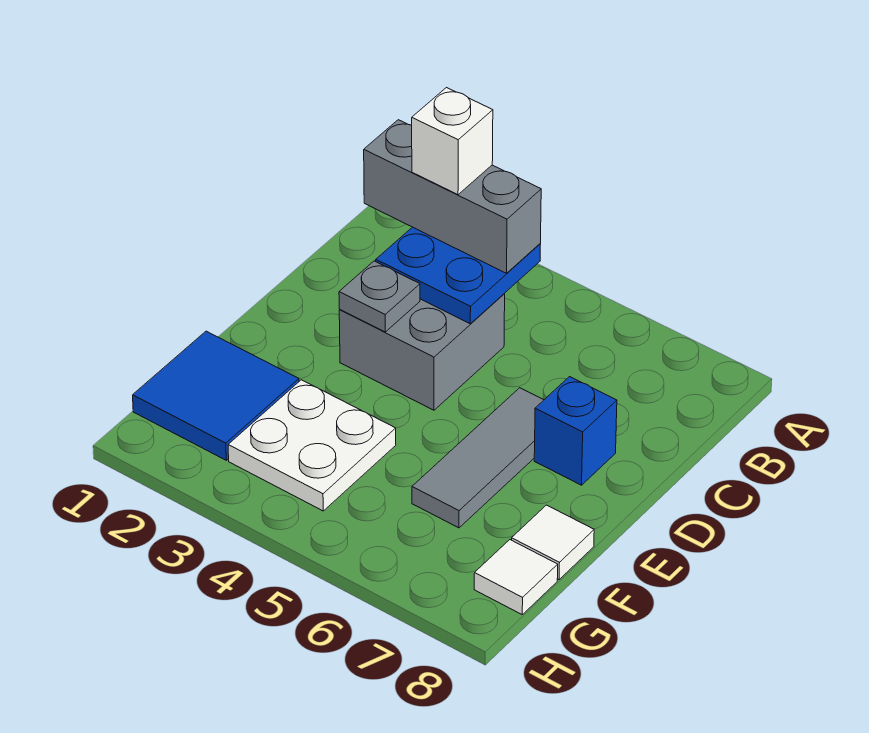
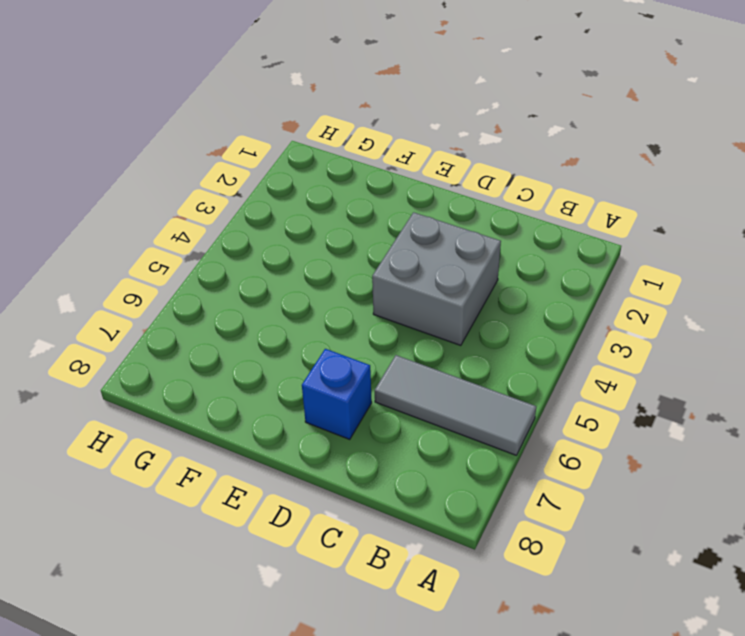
grey tile A6:C6 level 1 -> grey tile D6:F6 level 1
none -> blue tile F1:G2 level 1
none -> white plate F3:G4 level 1

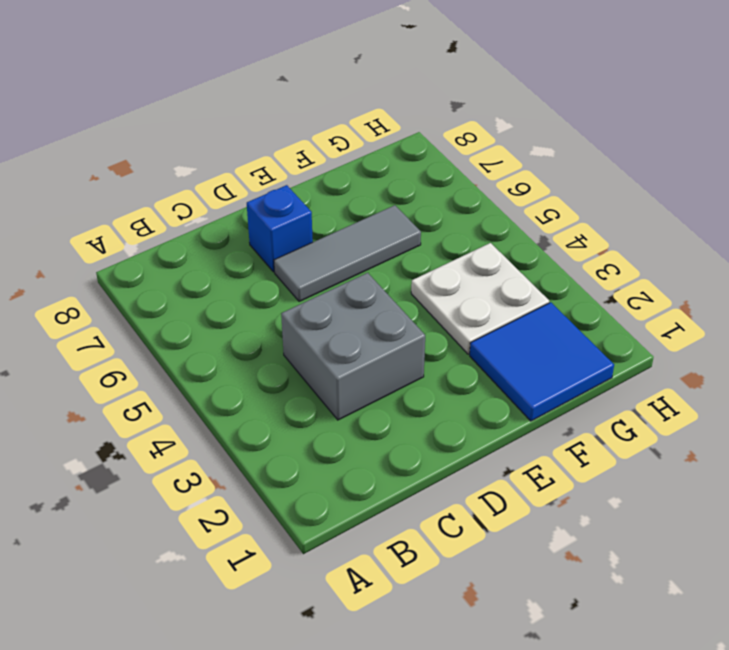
none -> white tile F8 level 1
none -> white tile G8 level 1

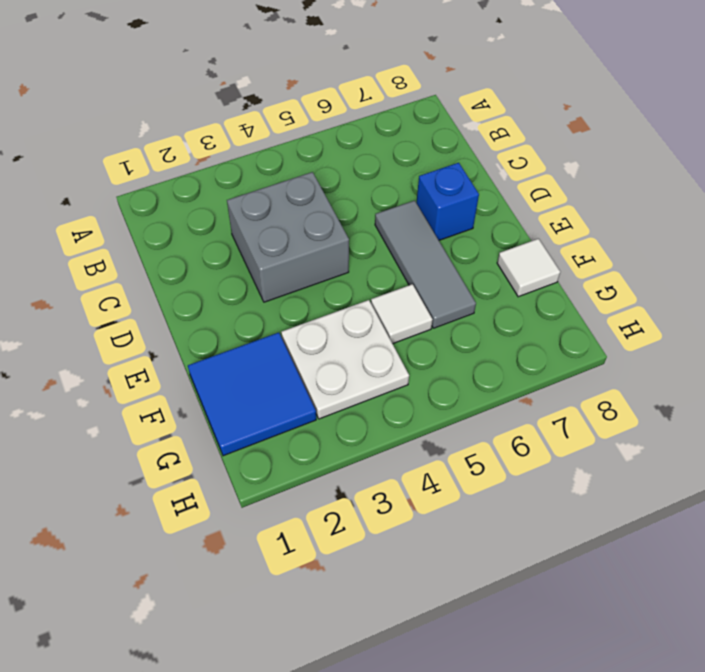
white tile F5 level 1 -> white tile G8 level 1
none -> blue plate B3:C4 level 2
none -> grey plate D3 level 2

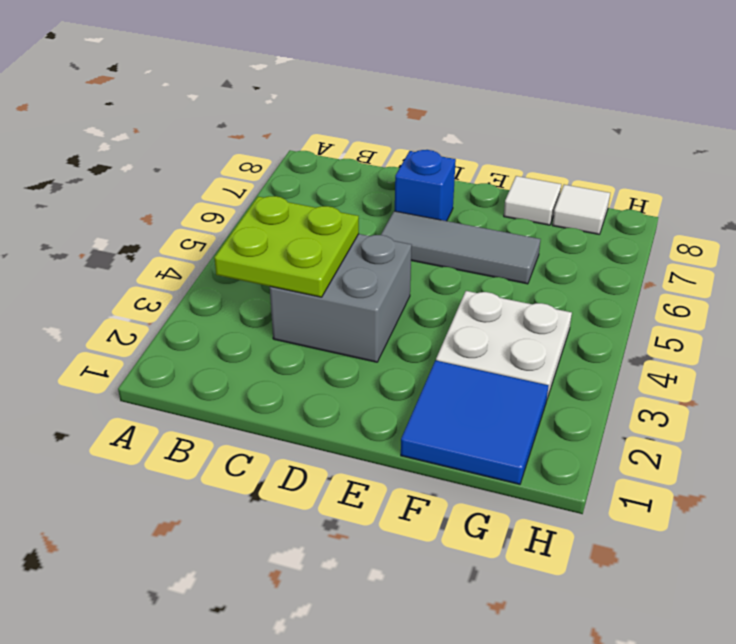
lime plate B3:C4 level 2 -> blue plate B3:C4 level 2
none -> grey plate D3 level 2
none -> grey brick B2:B4 level 3

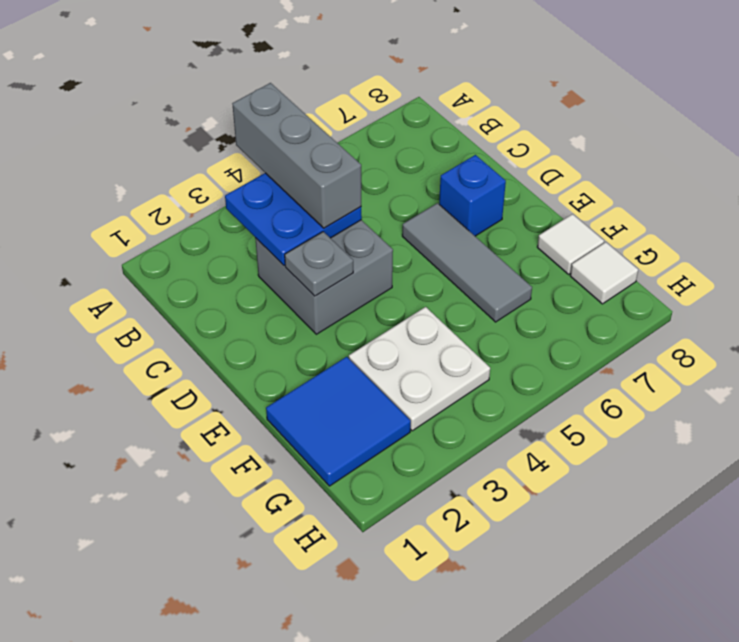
grey brick A4:C4 level 3 -> grey brick B2:B4 level 3
none -> white brick B3 level 4

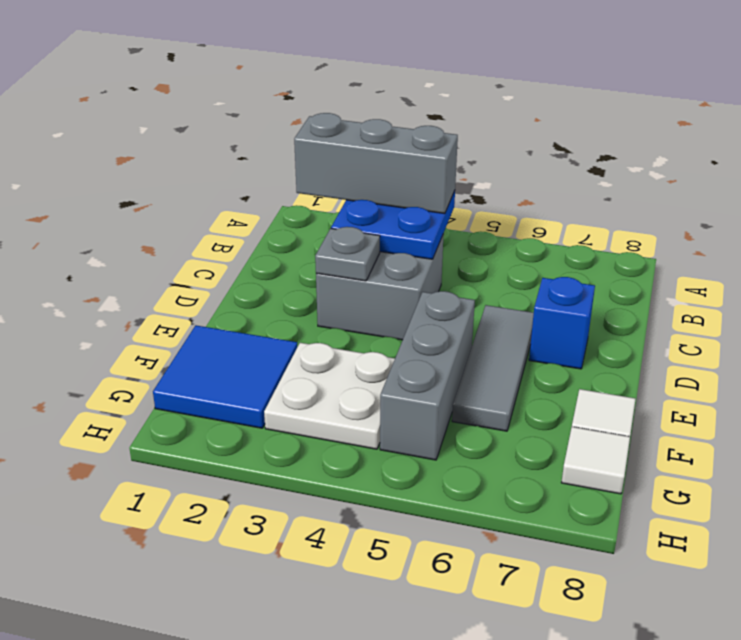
grey brick E5:G5 level 1 -> none
none -> white brick B3 level 4

